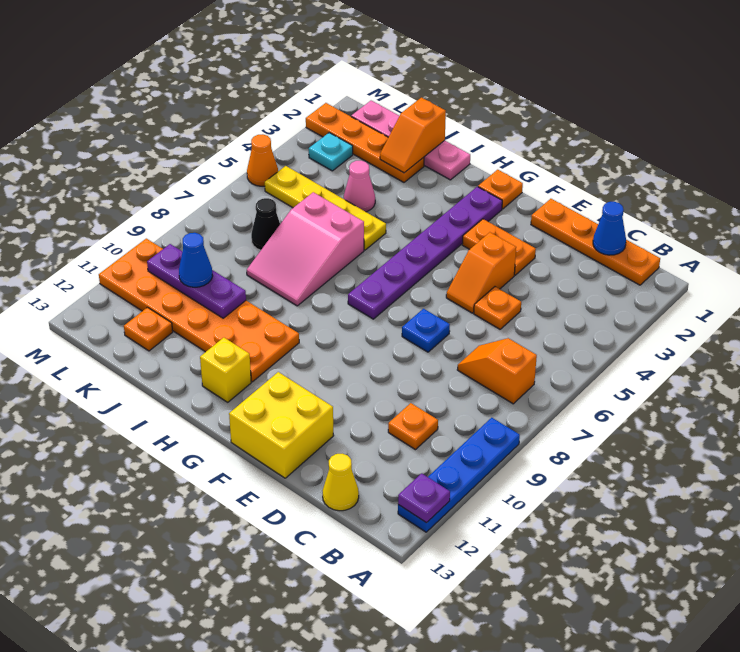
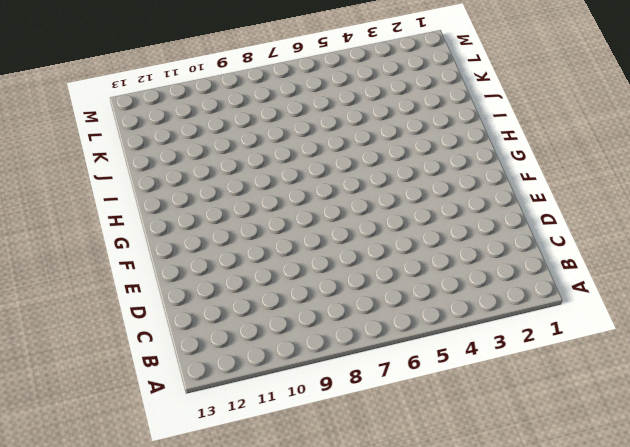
none -> blue plate A9:A12 level 1
none -> orange plate B1:E1 level 1
none -> orange slope B7:C7 level 1 top B

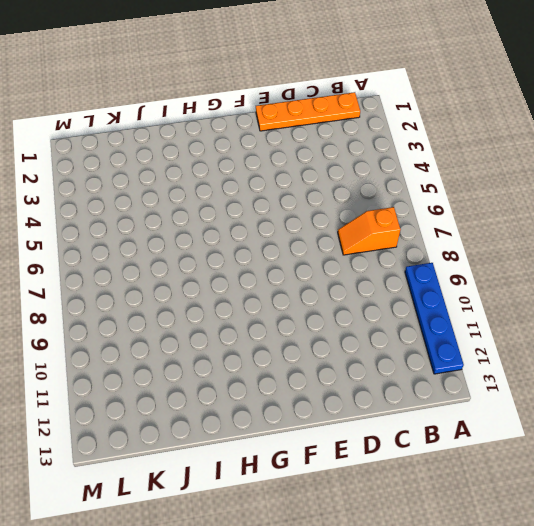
none -> orange plate C10 level 1
none -> yellow cone C13 level 1
none -> orange plate D5 level 1

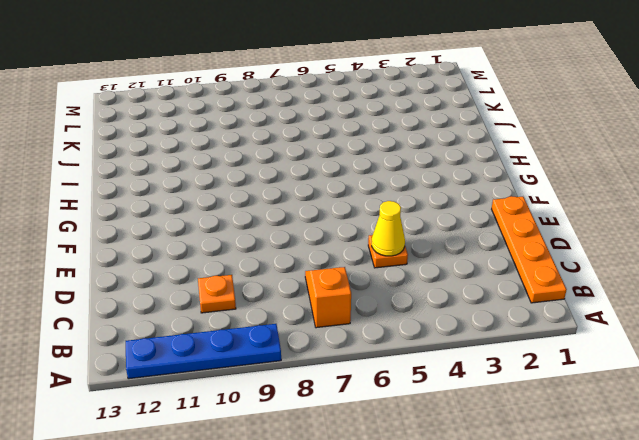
yellow cone D5 level 2 -> yellow cone C13 level 1
none -> orange plate E3:F3 level 1
none -> orange slope E4:E5 level 1 top 4
none -> blue plate E7 level 1

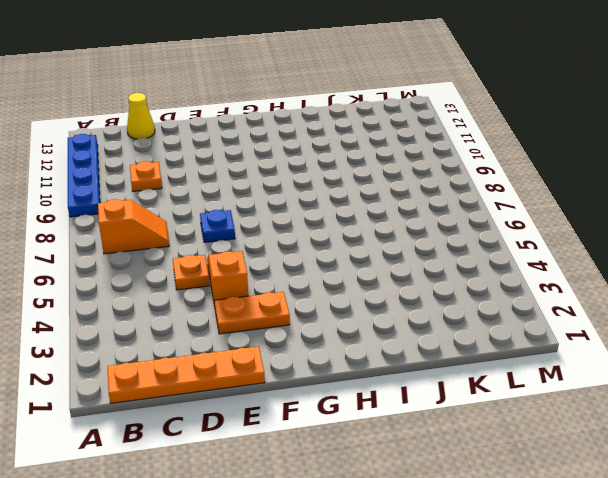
none -> yellow brick E12:F13 level 1
none -> orange plate G1 level 1
none -> purple plate G2:G7 level 1

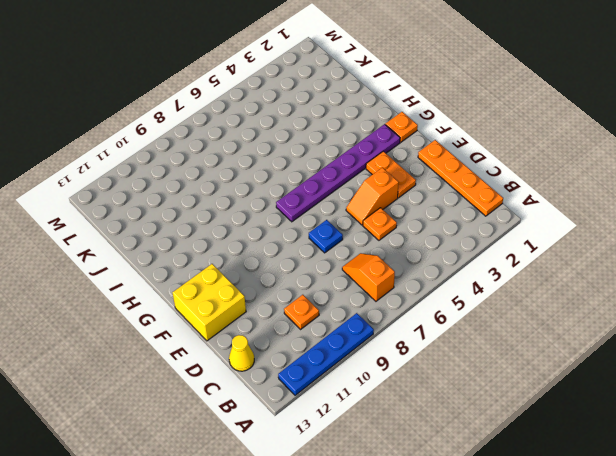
none -> orange plate H10:M11 level 1
none -> yellow brick H12 level 1
none -> pink plate I1:L1 level 1

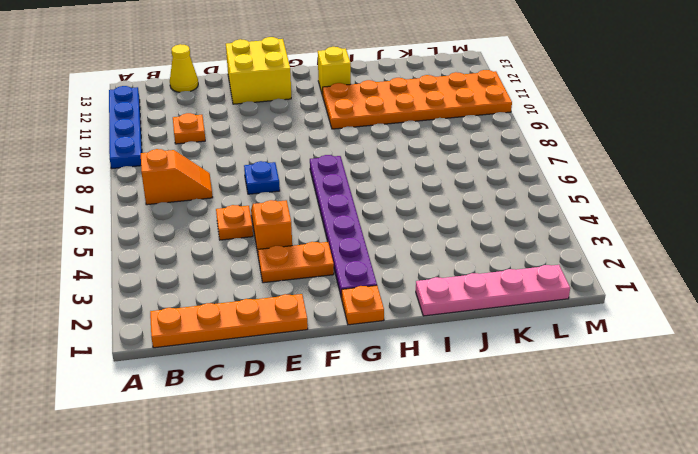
none -> yellow plate I5:L5 level 1
none -> pink slope I6:J8 level 1 top 6
none -> orange plate J2:M2 level 1

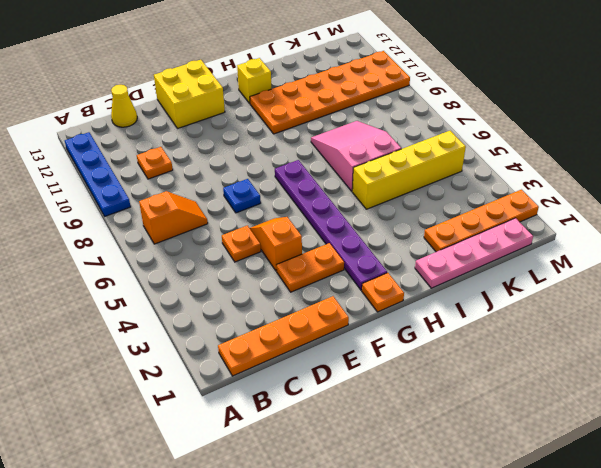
yellow brick I5:L5 level 1 -> yellow plate I5:L5 level 1
none -> pink cone J4 level 1
none -> black cone K7 level 1
none -> orange plate K12 level 1

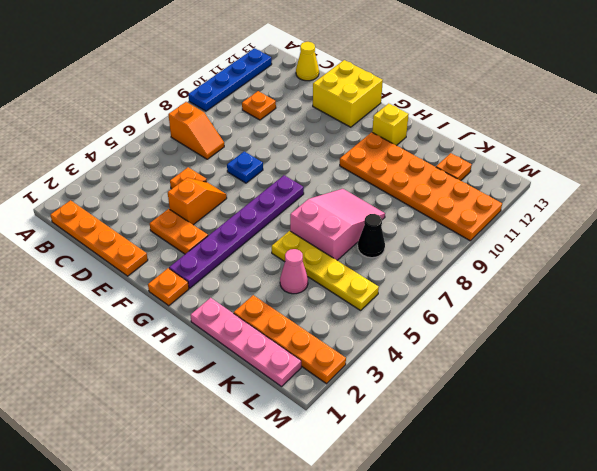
none -> cyan plate L3 level 1
none -> orange cone M5 level 1
none -> purple plate A12 level 2

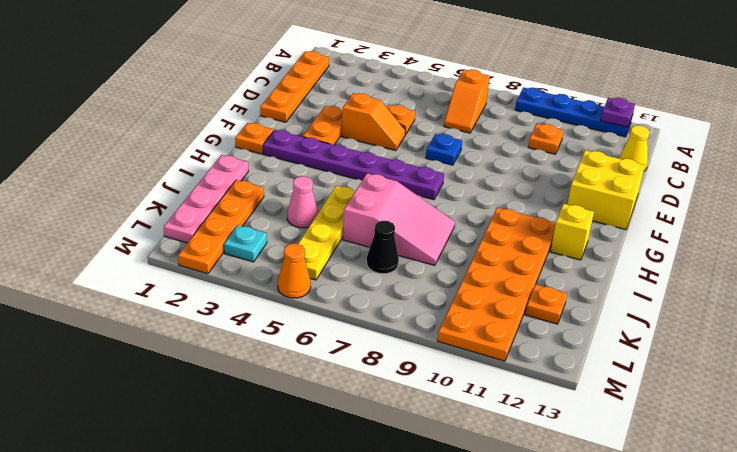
none -> blue cone C1 level 2
none -> orange slope J1:J2 level 2 top 1
none -> purple plate J10:L10 level 2

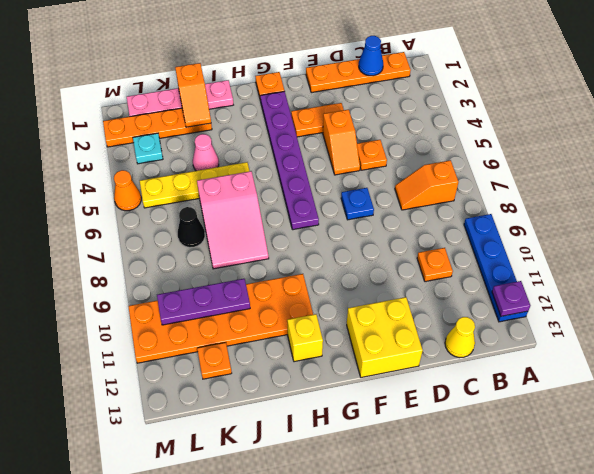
none -> blue cone K10 level 3

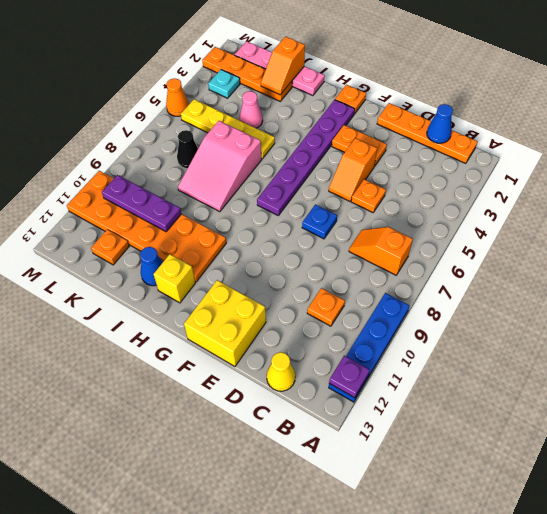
blue cone I12 level 1 -> blue cone K10 level 3

